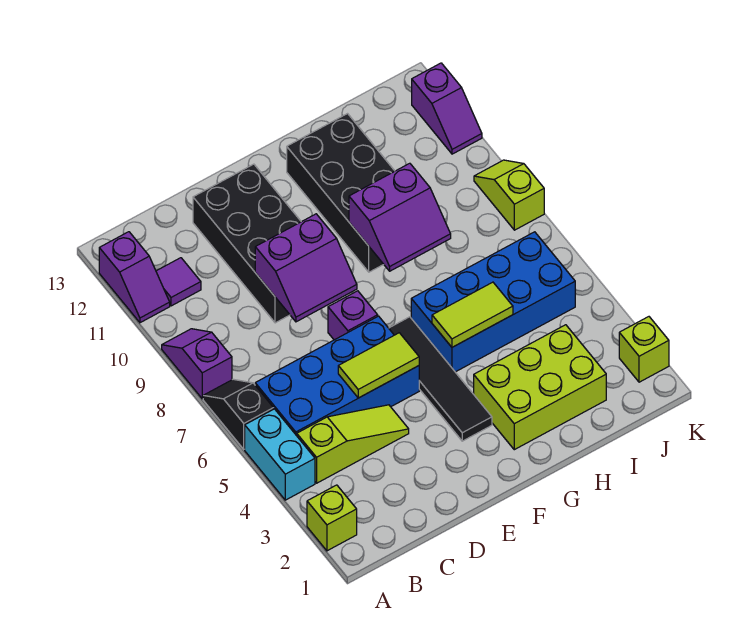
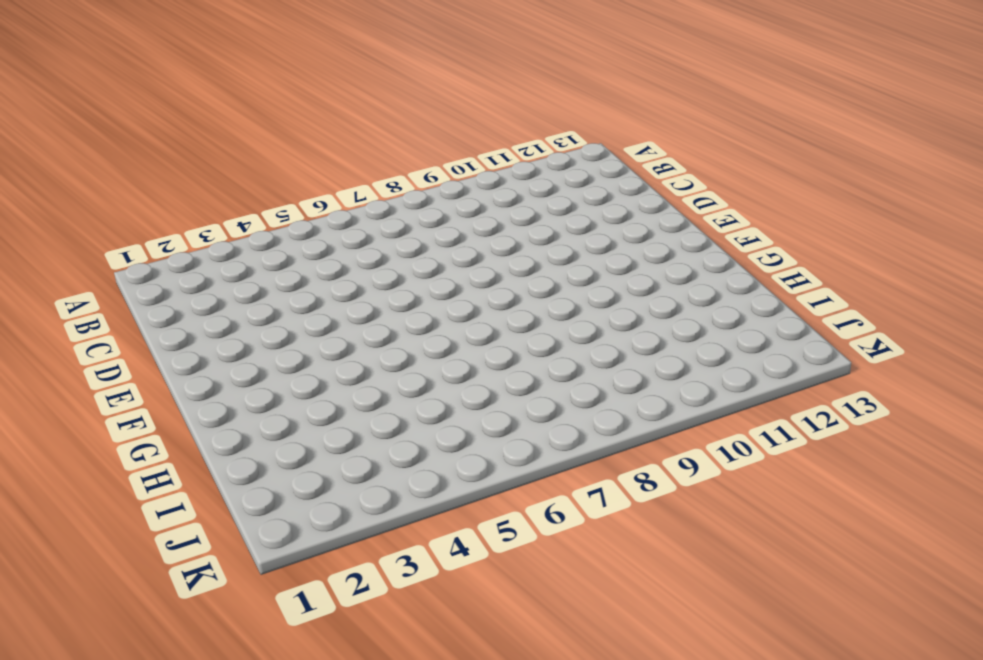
none -> lime brick A2 level 1
none -> cyan brick A4:A5 level 1
none -> black slope A6:A7 level 1 top 6

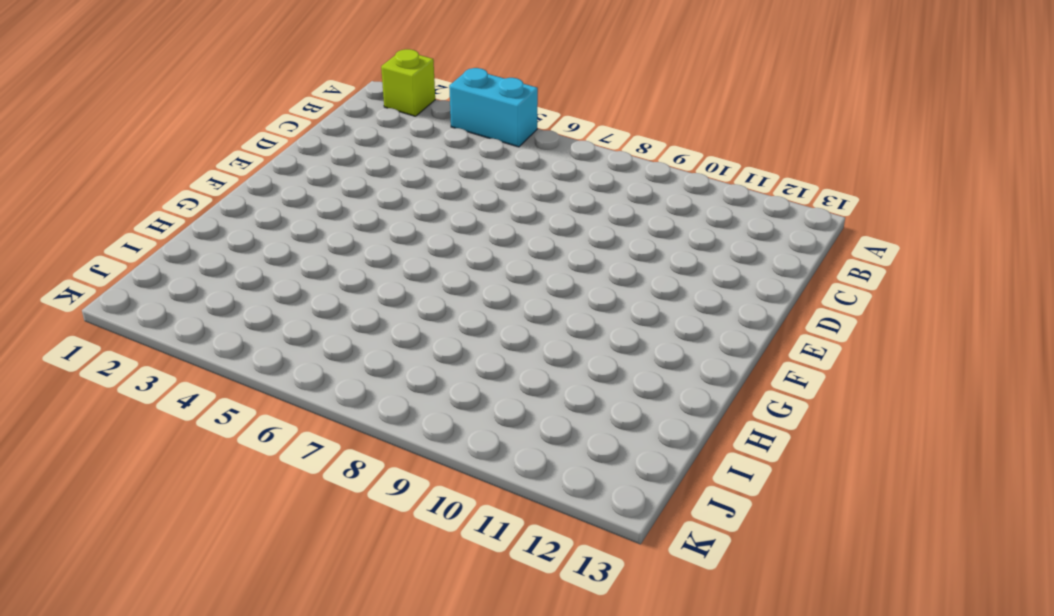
none -> black slope A6:A7 level 1 top 6
none -> purple slope A8:A9 level 1 top 8
none -> purple slope A11:A12 level 1 top 12

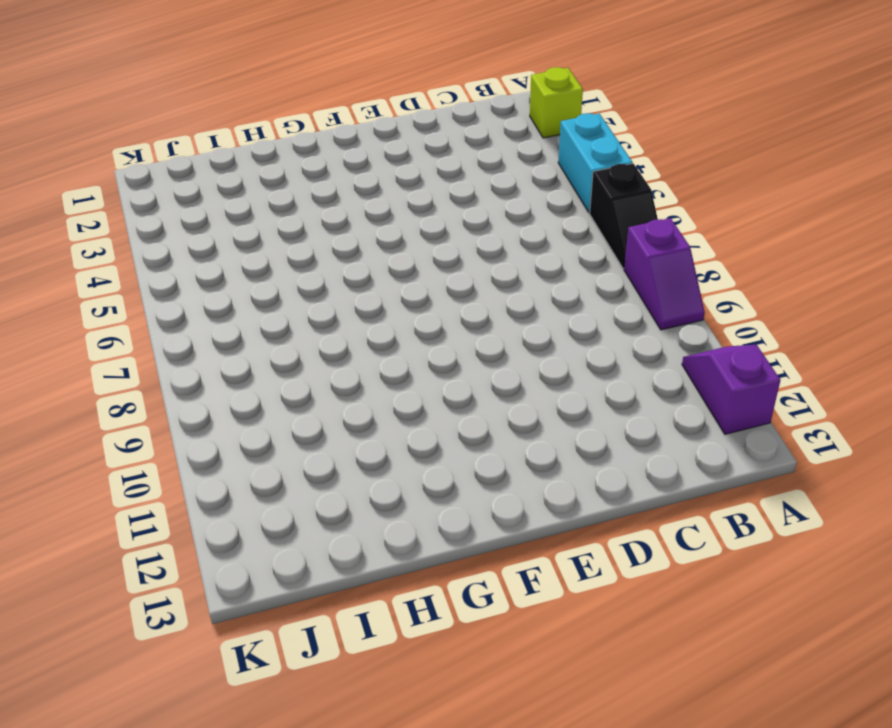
none -> lime slope B4:D4 level 1 top B
none -> blue brick B5:E6 level 1
none -> purple tile B11 level 1

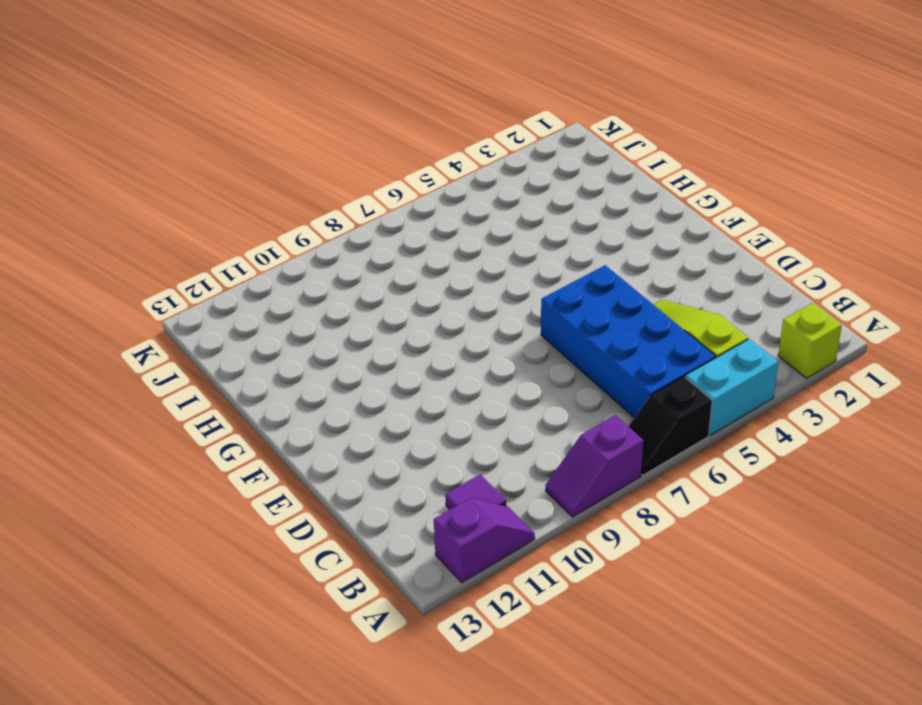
none -> black brick D9:E12 level 1
none -> purple brick E7 level 1
none -> black tile F3:F6 level 1

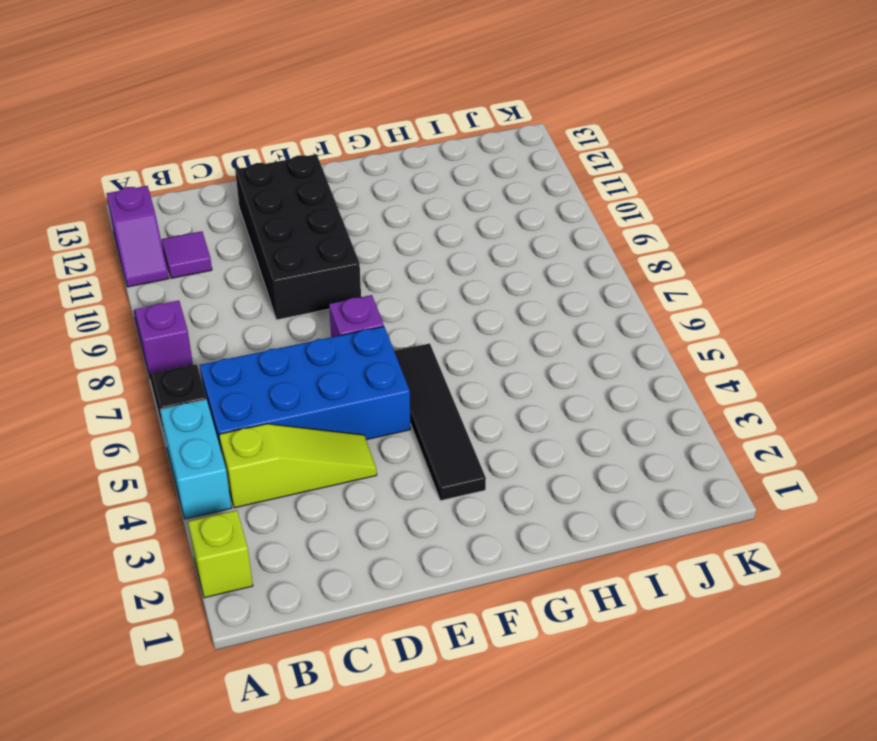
none -> lime brick G2:I3 level 1
none -> blue brick G5:J6 level 1
none -> black brick G9:H12 level 1

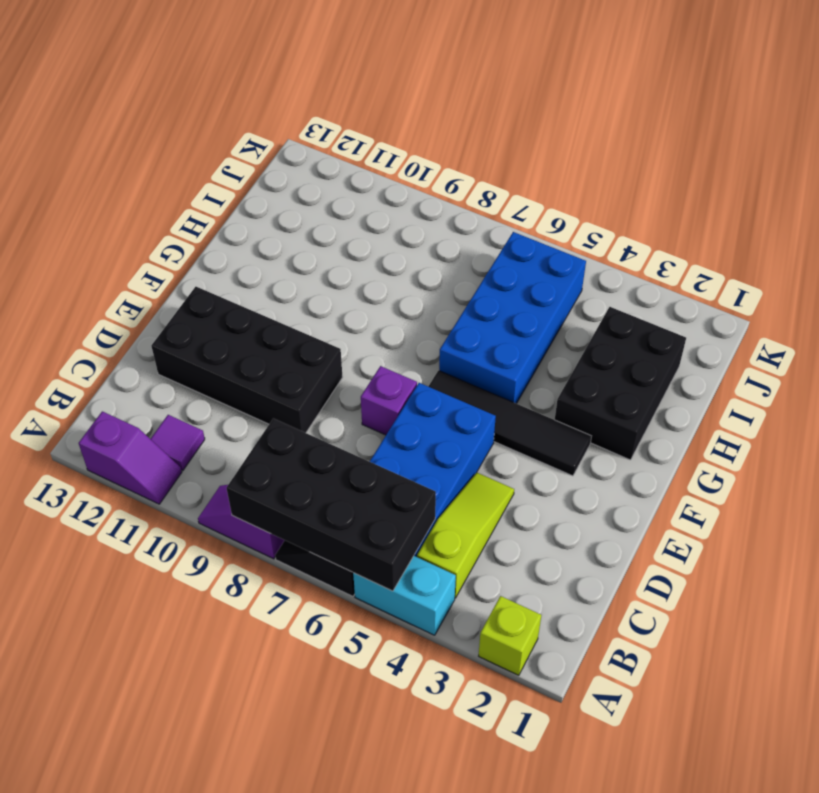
black brick A5:B8 level 2 -> black brick G9:H12 level 1
black brick G2:I3 level 1 -> lime brick G2:I3 level 1
none -> lime brick K2 level 1
none -> lime slope K8:K9 level 1 top 8
none -> purple slope K11:K12 level 1 top 12

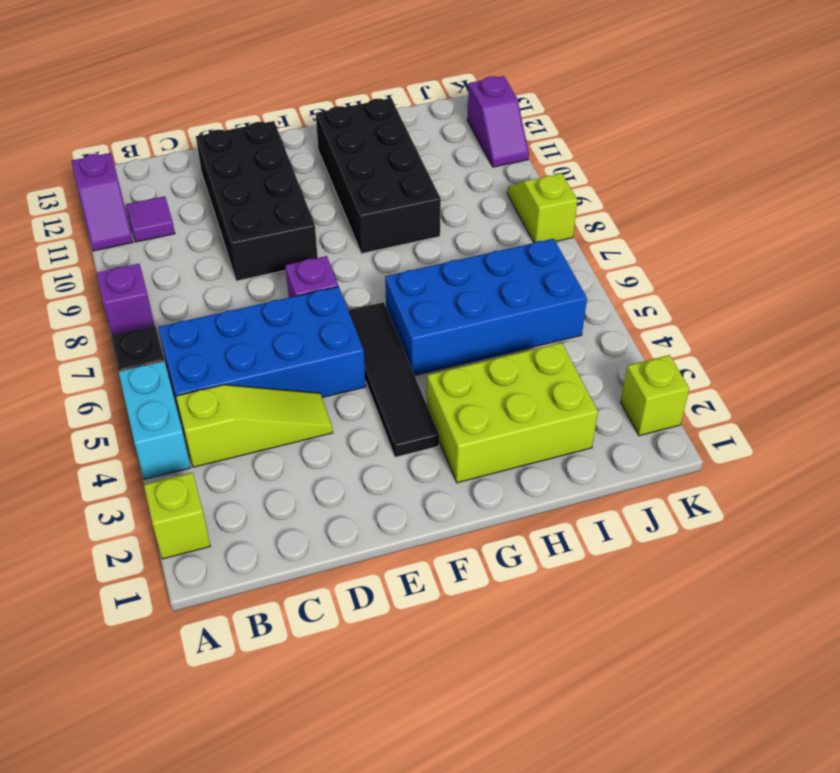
none -> lime tile D5:E5 level 2
none -> purple slope D8:E9 level 2 top 9
none -> lime tile G5:H5 level 2

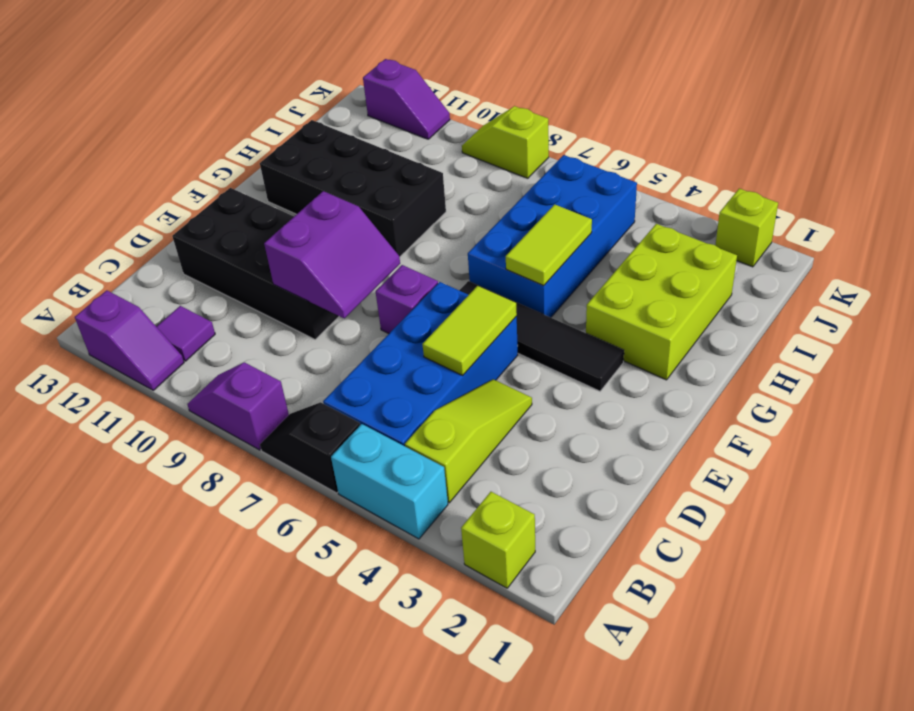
none -> purple slope G8:H9 level 2 top 9

